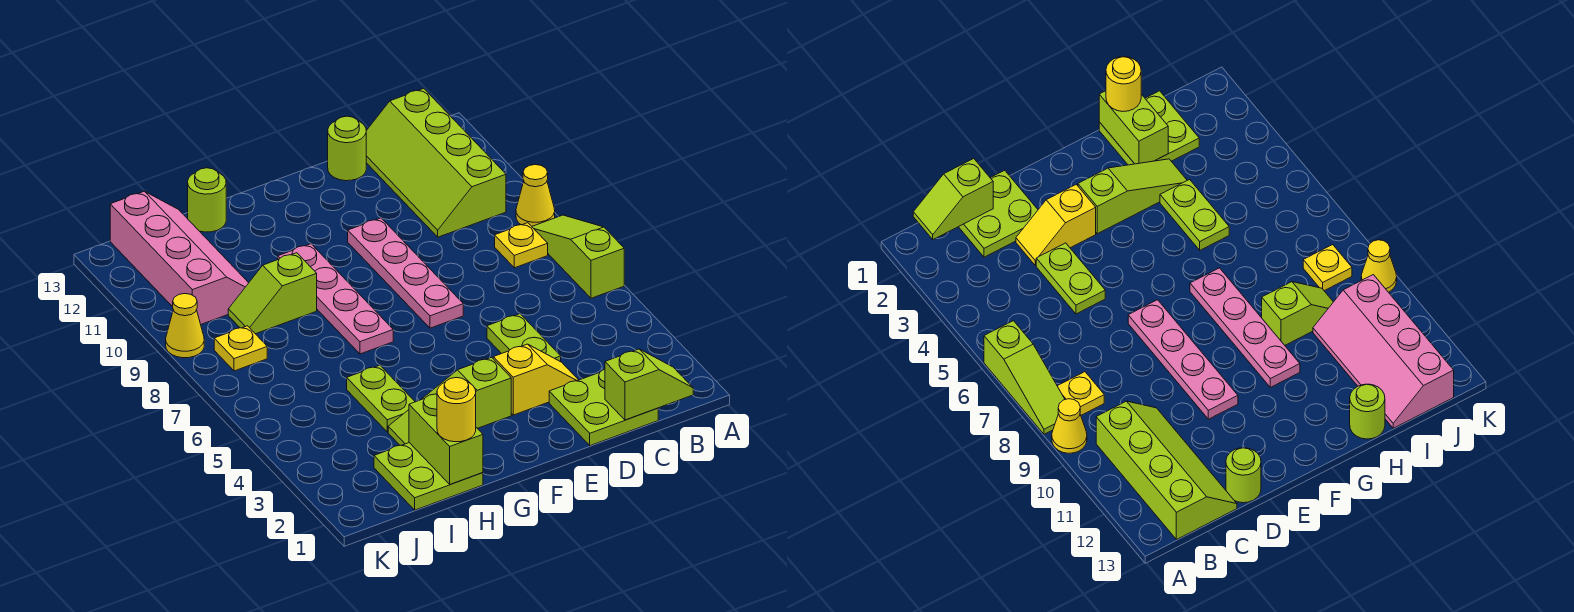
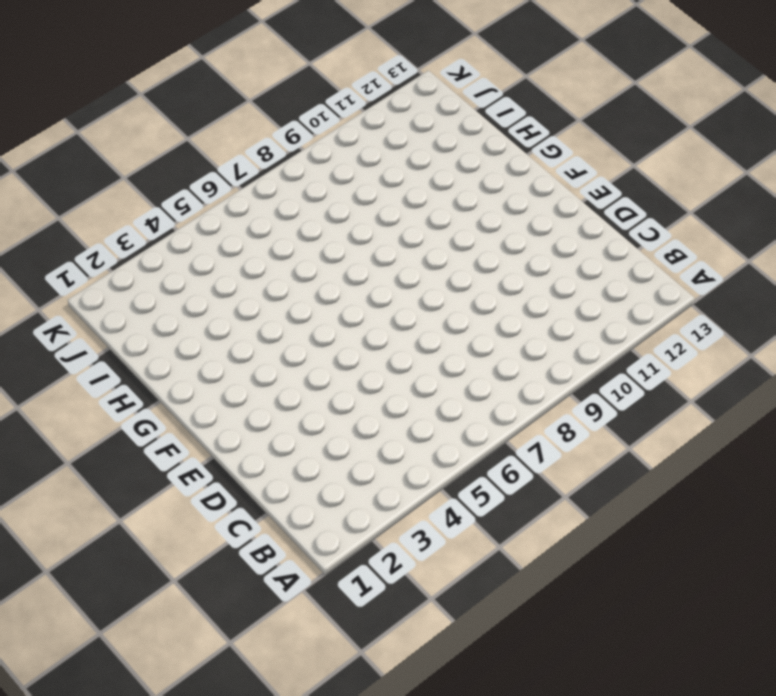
none -> lime slope A6:A8 level 1 top 6
none -> yellow cone A9 level 1
none -> yellow plate B8 level 1

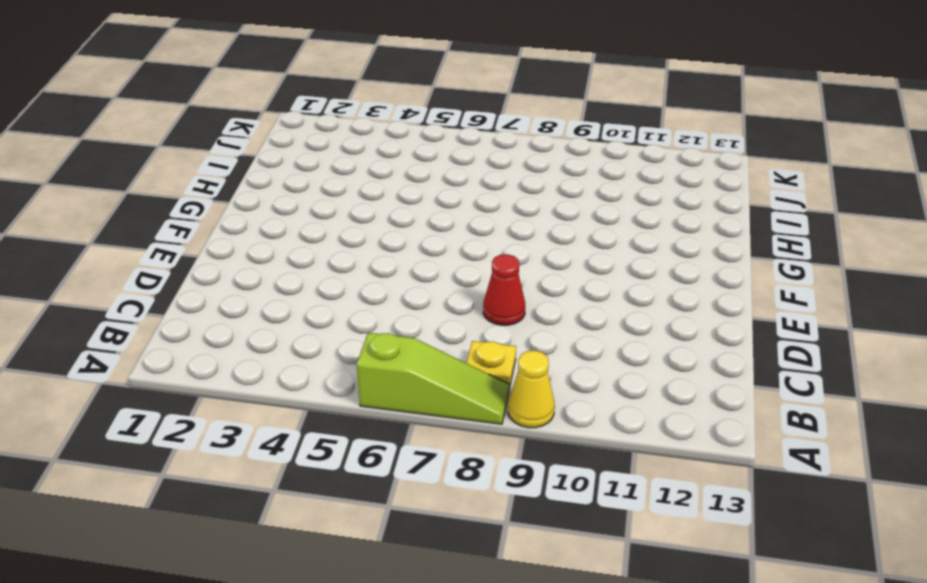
red cone D8 level 1 -> none
none -> lime slope B10:C13 level 1 top B
none -> lime plate C1:D2 level 1
none -> yellow slope D3:E3 level 1 top E

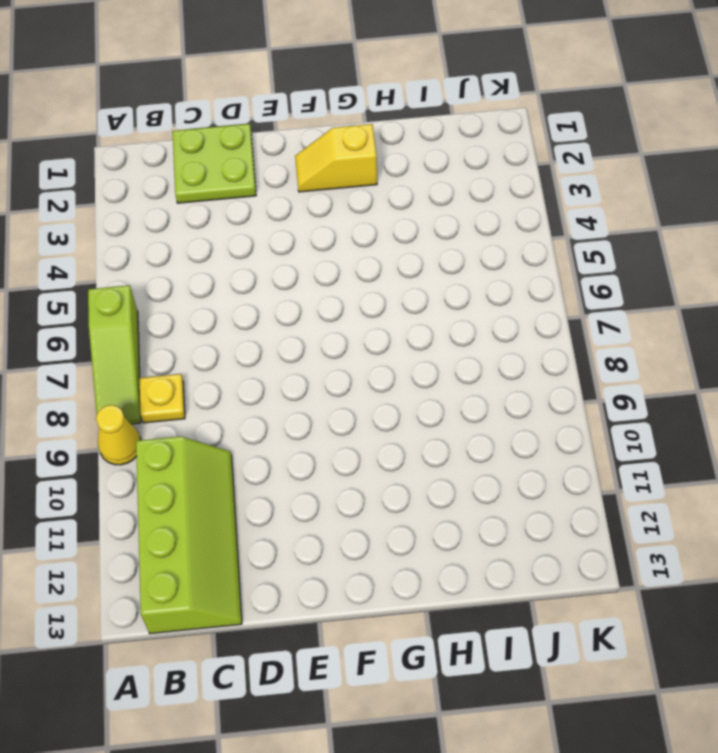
yellow slope F2:G2 level 1 top G -> yellow slope D3:E3 level 1 top E
none -> lime plate D4:D5 level 1
none -> lime round brick D13 level 1
none -> pink plate E7:E10 level 1

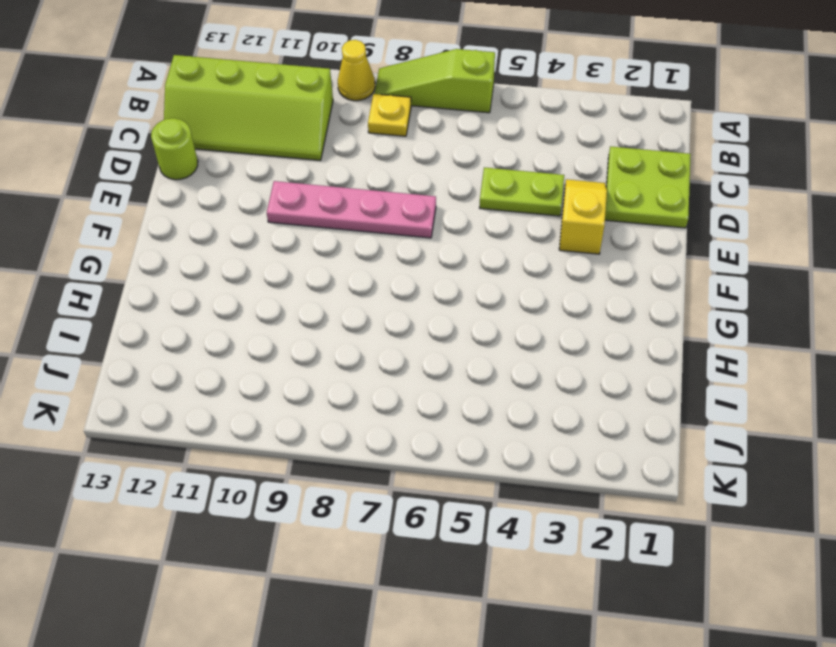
none -> lime slope F3:H3 level 1 top F
none -> pink plate G7:G10 level 1
none -> lime plate H1:I2 level 1

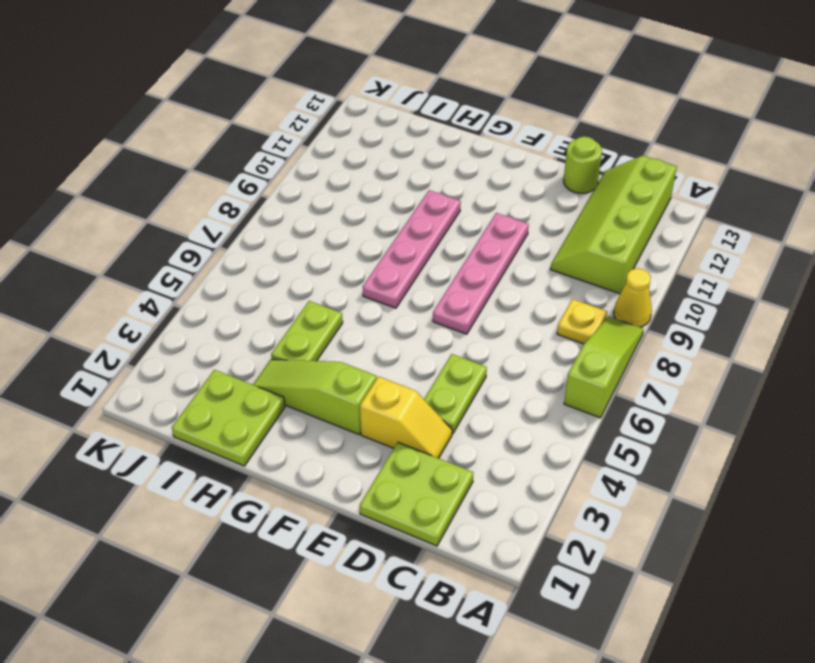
none -> lime slope H9:I9 level 1 top H
none -> lime round brick H13 level 1
none -> pink slope I10:J13 level 1 top J

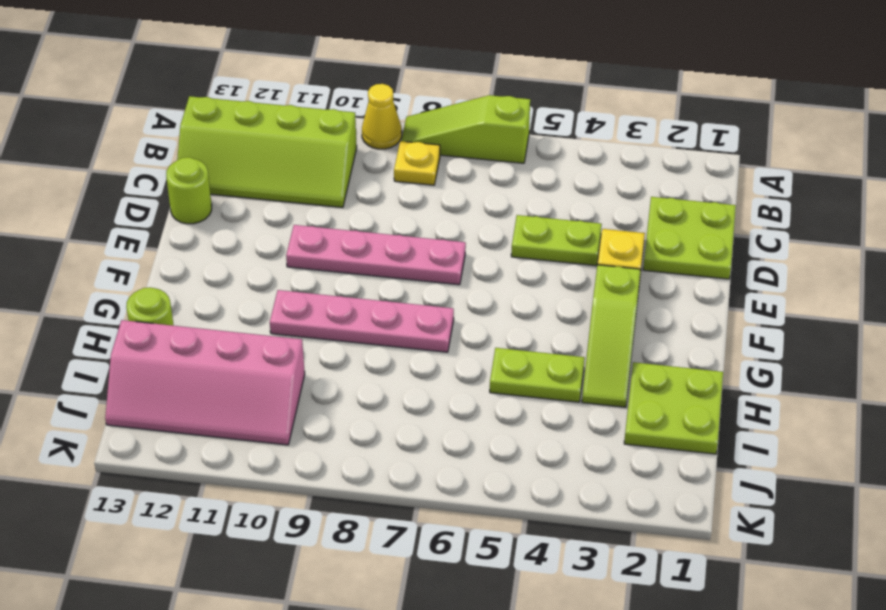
pink slope I10:J13 level 1 top I -> pink slope I10:J13 level 1 top J
none -> lime slope H9:I9 level 1 top H
none -> yellow plate J8 level 1
none -> yellow cone K9 level 1

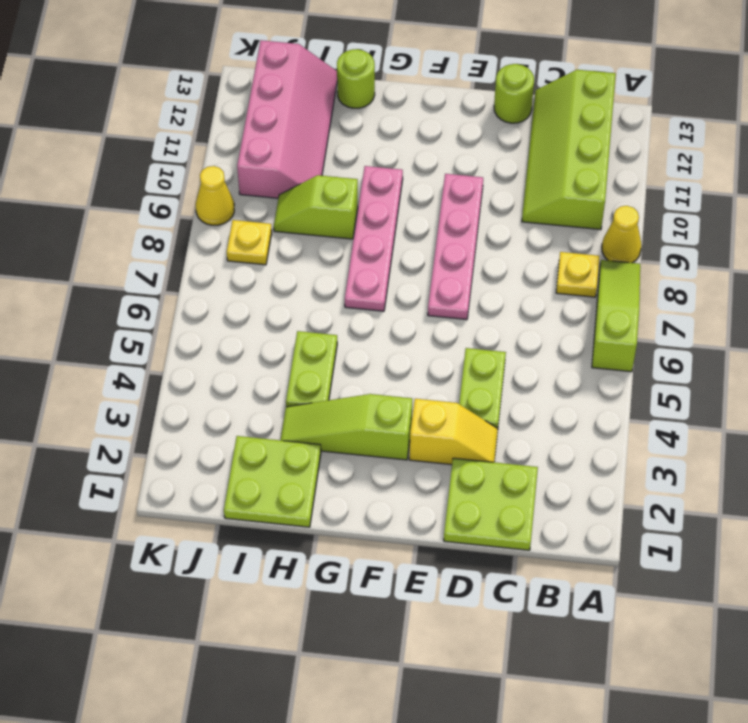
none -> lime slope B1:C1 level 2 top C
none -> lime brick H1:H2 level 2
none -> yellow round brick H1 level 3

